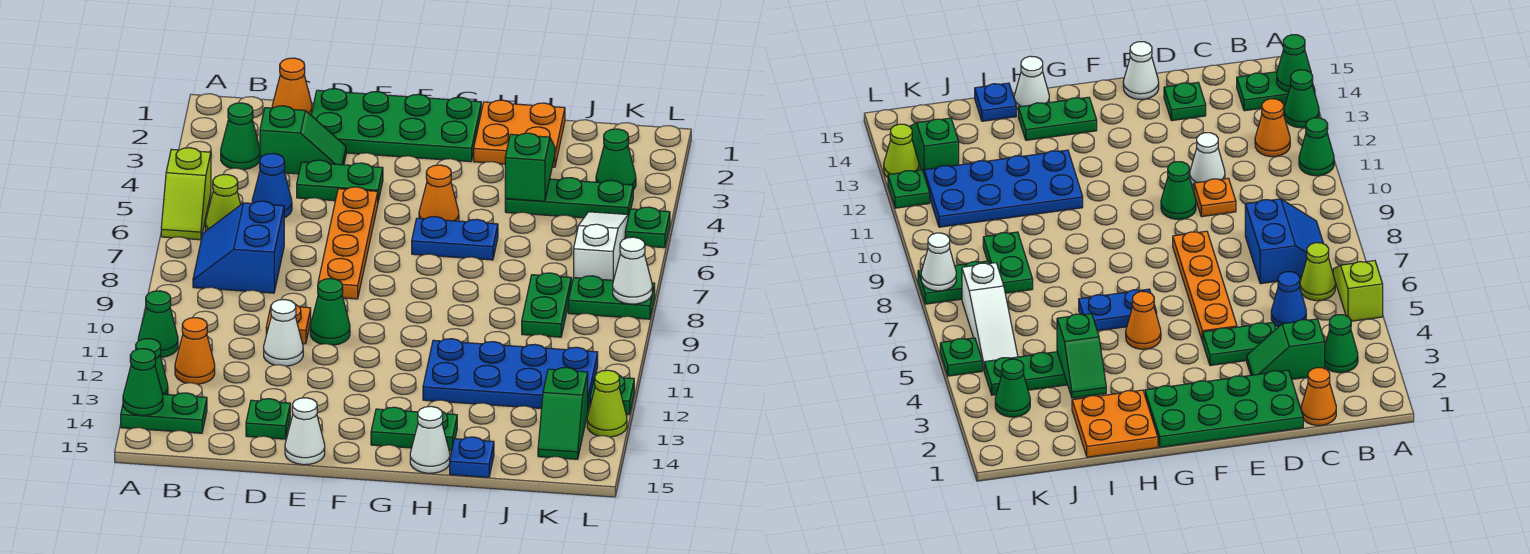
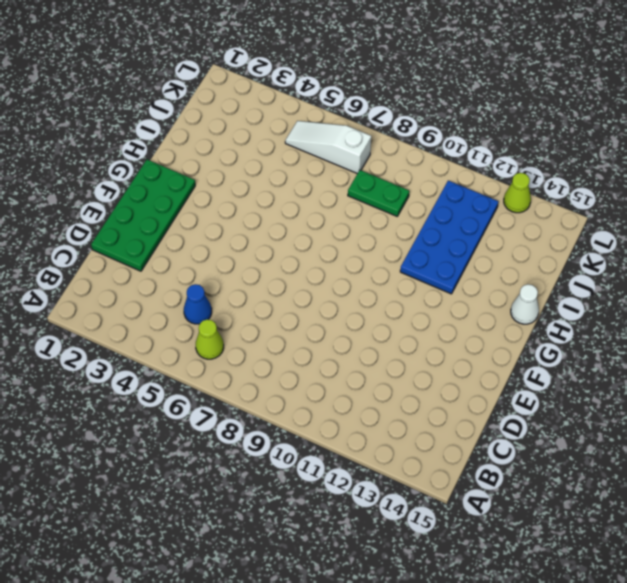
none -> lime slope A5:A6 level 1 top 5
none -> green cone A11 level 1
none -> green cone A13 level 1
none -> green plate A14:B14 level 1

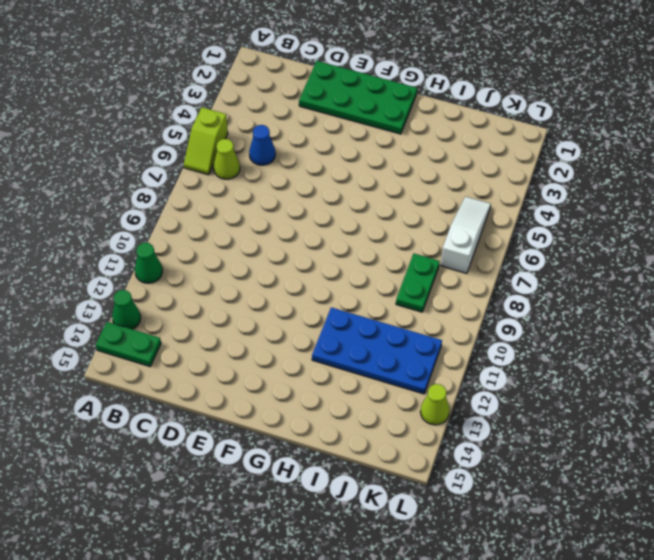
none -> green cone B3 level 1
none -> blue slope B7:C8 level 1 top C
none -> orange cone B12 level 1
none -> orange cone C1 level 1

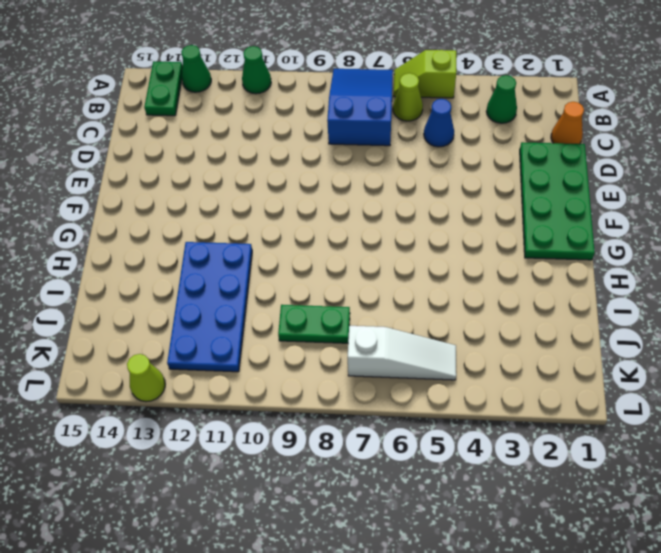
blue slope A7:C8 level 1 top C -> blue slope B7:C8 level 1 top C
none -> orange cone B12 level 1
none -> green slope C3:D3 level 1 top C
none -> green plate D4:E4 level 1
none -> orange plate D10 level 1

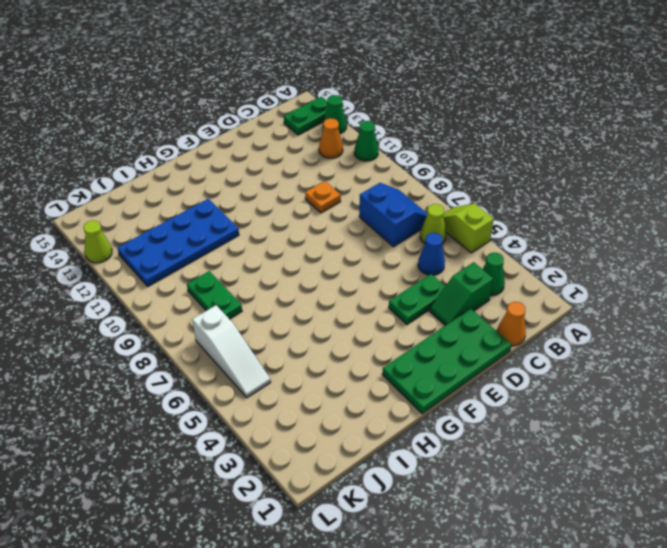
none -> white cone D11 level 1
none -> green plate D14 level 1
none -> orange plate E5:E8 level 1
none -> green cone E10 level 1

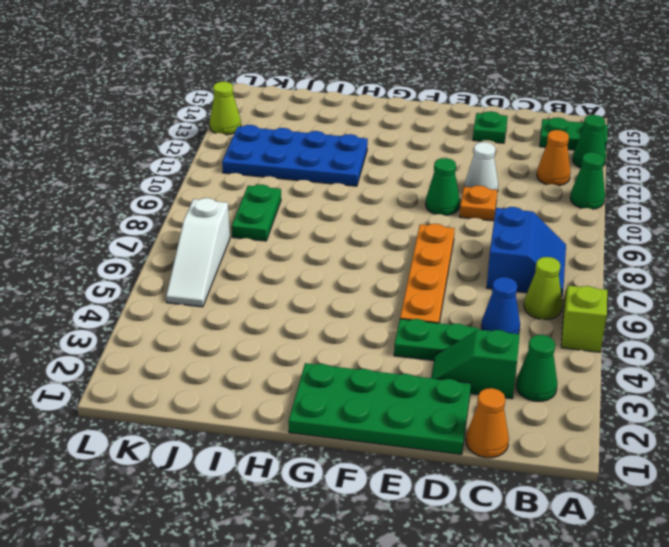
none -> white cone E15 level 1
none -> orange cone G5 level 1
none -> blue plate G6:H6 level 1
none -> green plate G14:H14 level 1

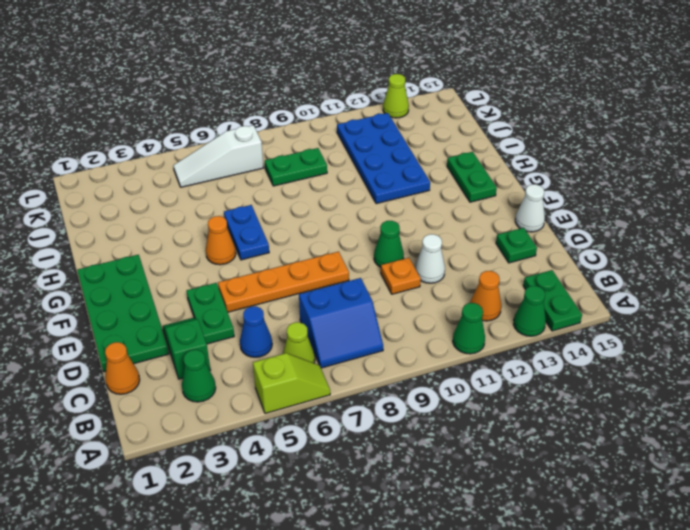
none -> orange plate H1:I2 level 1
none -> white cone H15 level 1
none -> green plate I4:K4 level 1
none -> blue plate I15 level 1

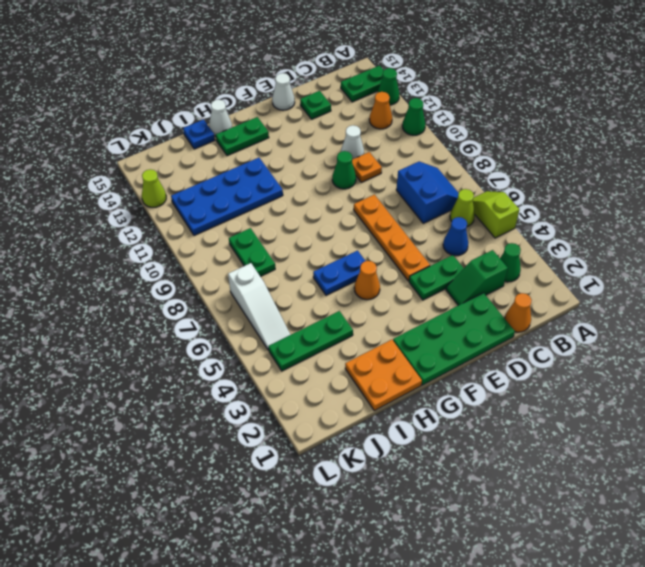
none -> green cone K3 level 1
none -> green plate K8:L8 level 1
none -> green slope K13:K14 level 1 top 13
none -> green plate L5 level 1

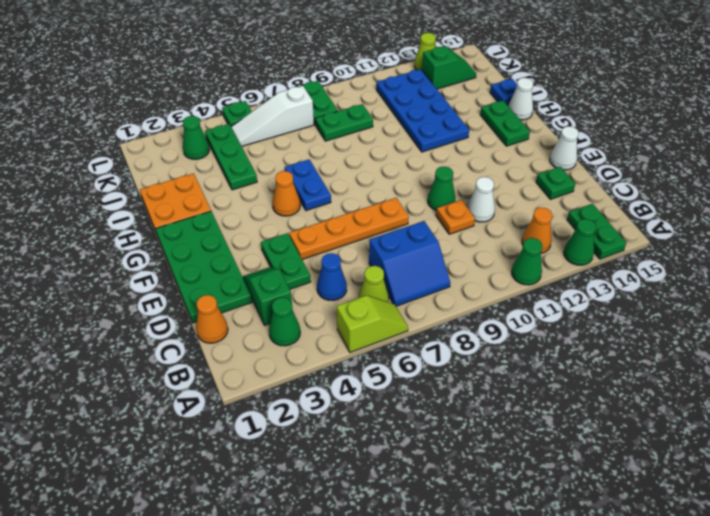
none -> green plate L12 level 1
none -> green cone A14 level 2
none -> green slope I3:I4 level 2 top 4
none -> white cone L8 level 2

